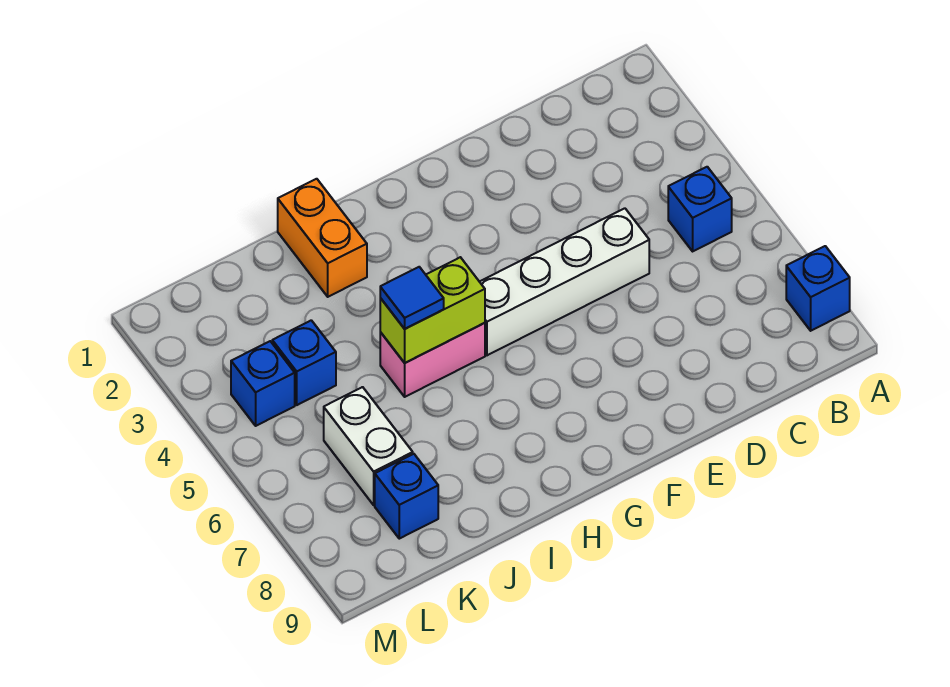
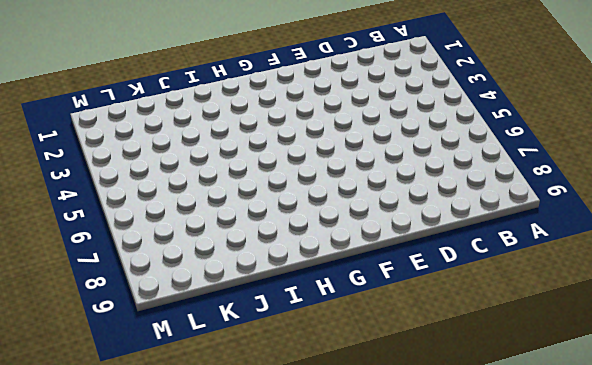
none -> blue brick A8 level 1
none -> blue brick B5 level 1

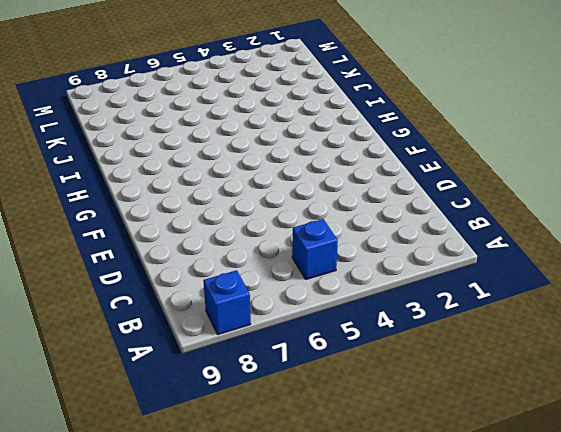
none -> white brick D5:G5 level 1
none -> pink brick H5:I5 level 1

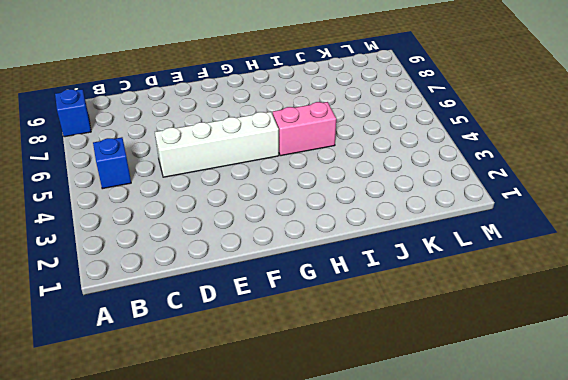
none -> orange brick I1:I2 level 1
none -> blue brick K4 level 1

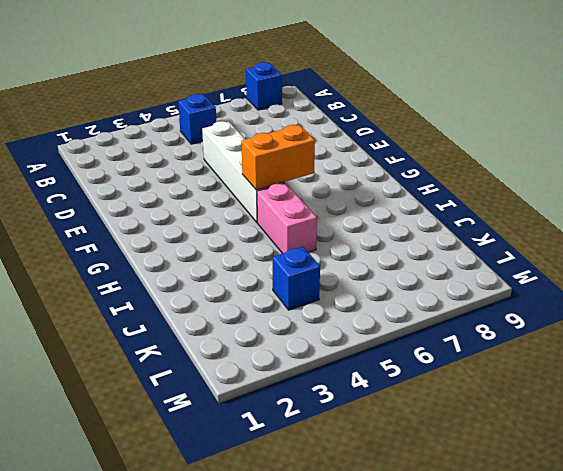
orange brick G5:G6 level 2 -> orange brick I1:I2 level 1
none -> white brick K6:K7 level 1
none -> blue brick K8 level 1

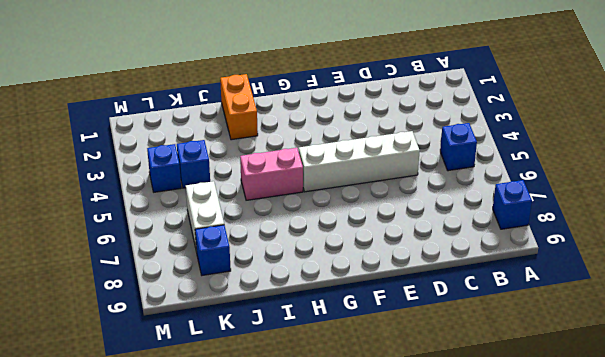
none -> lime brick H5:I5 level 2
none -> blue tile I5 level 3

